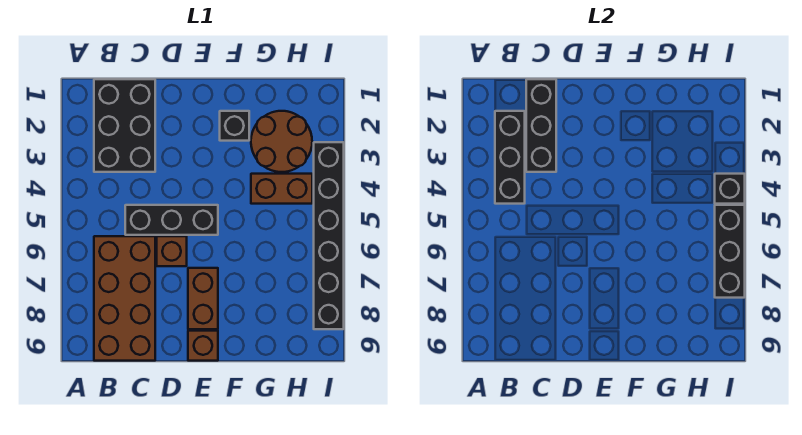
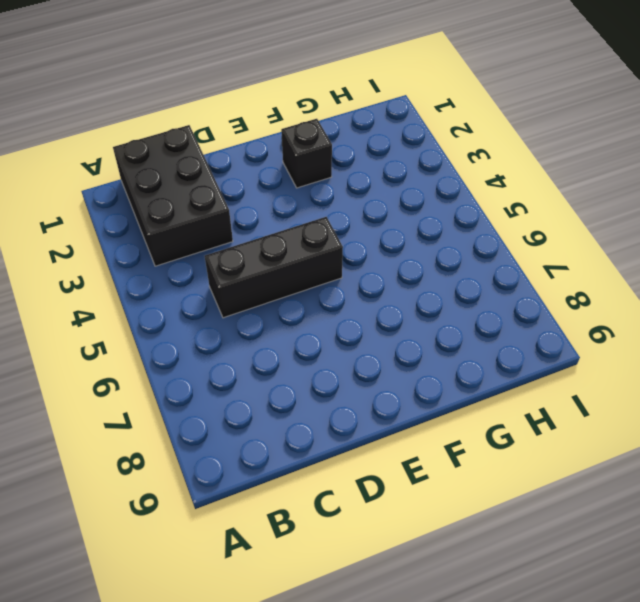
none -> brown brick B6:C9 level 1
none -> brown brick D6 level 1
none -> brown brick E7:E8 level 1

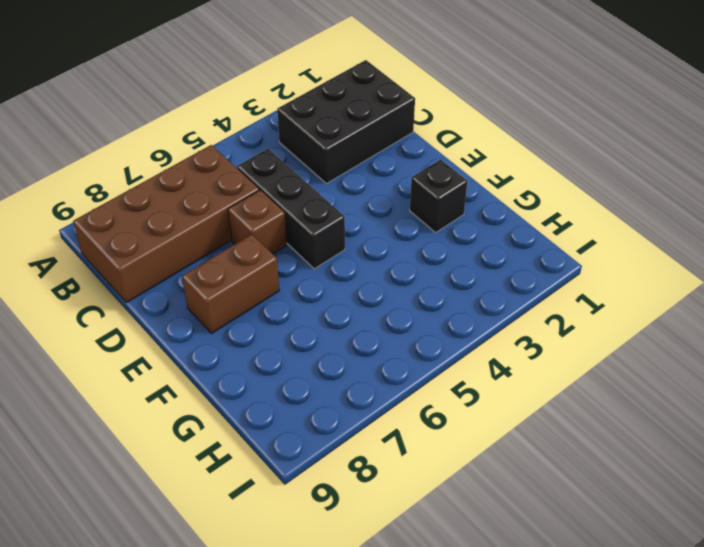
none -> brown brick E9 level 1
none -> brown round brick G2:H3 level 1
none -> brown brick G4:H4 level 1

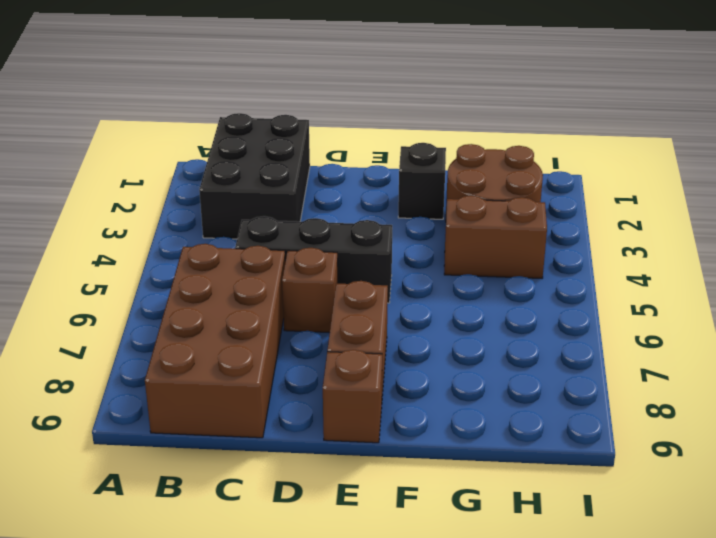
none -> black brick I3:I8 level 1
none -> black brick B2:B4 level 2
none -> black brick C1:C3 level 2

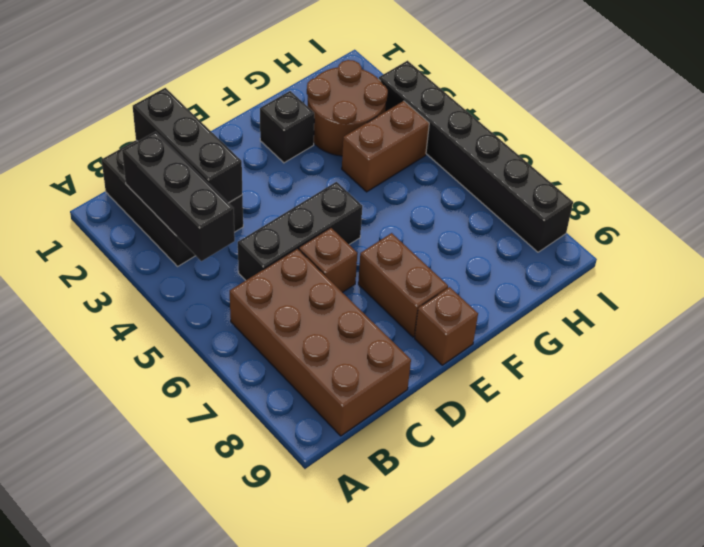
none -> black brick I4 level 2
none -> black brick I5:I7 level 2

